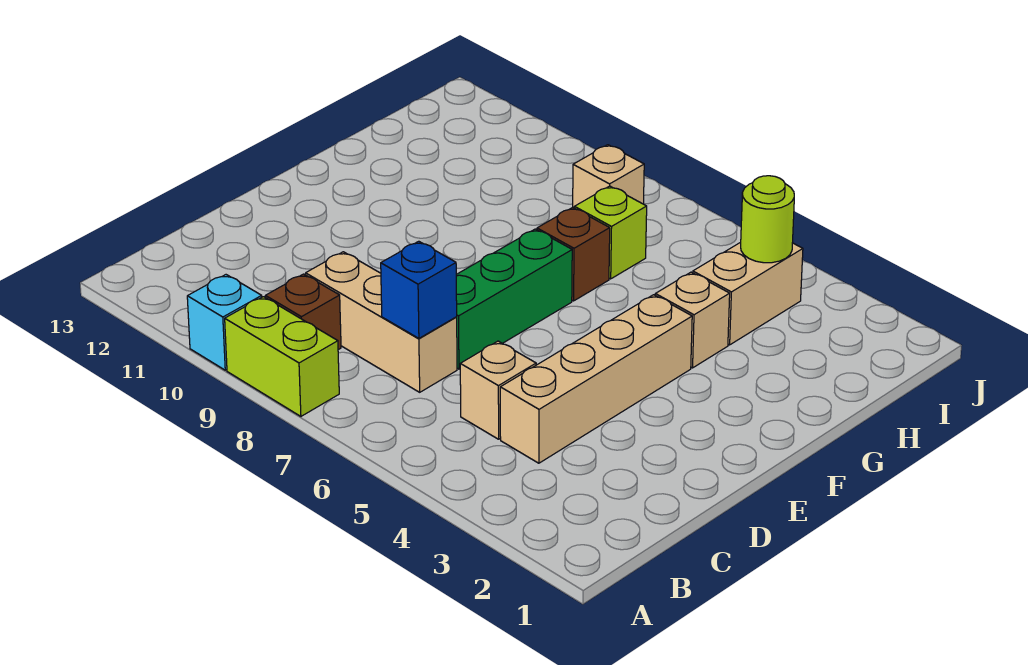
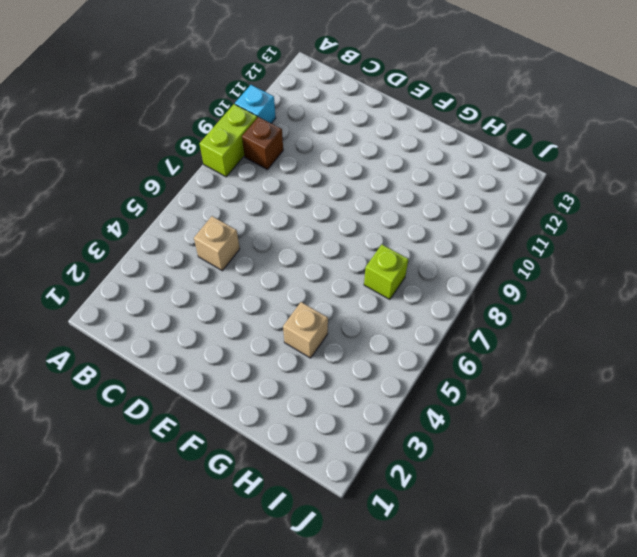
none -> tan brick C4:F4 level 1
none -> tan brick C7:C9 level 1
none -> green brick D7:F7 level 1

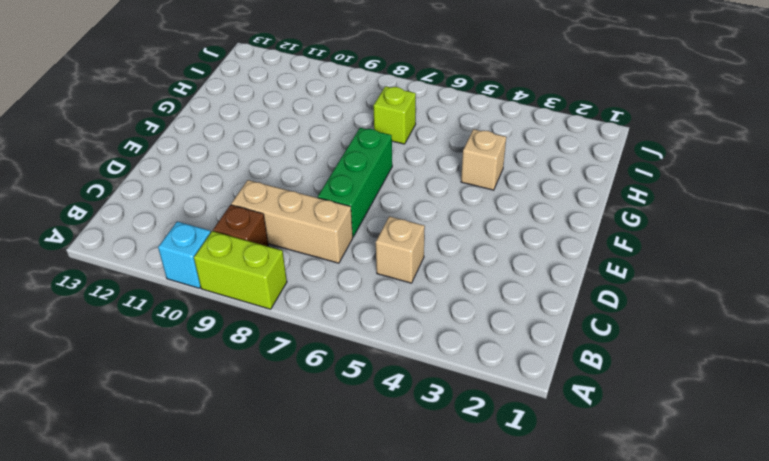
none -> tan brick C4:F4 level 1
none -> brown brick G7 level 1
none -> tan brick H4:I4 level 1

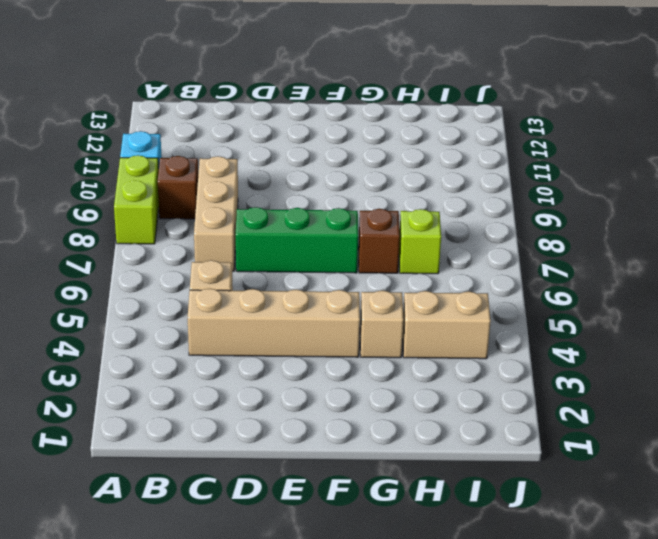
none -> tan brick I8 level 1
none -> blue brick C7 level 2
none -> lime round brick I4 level 2

